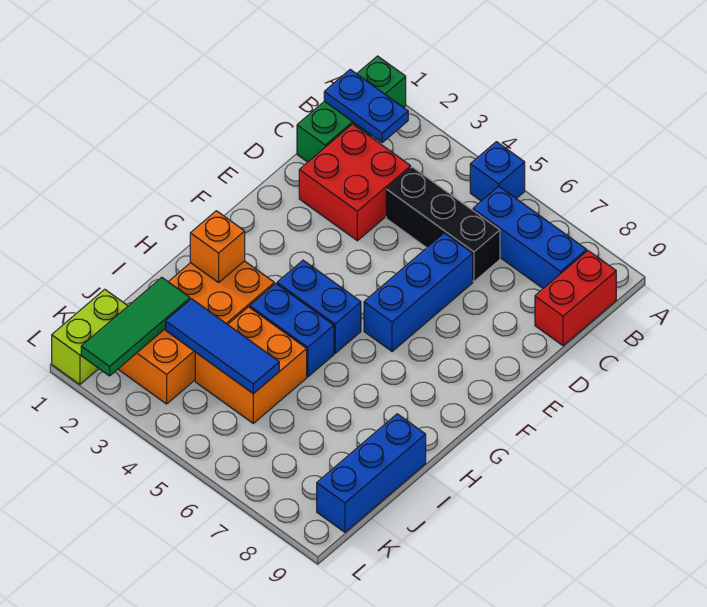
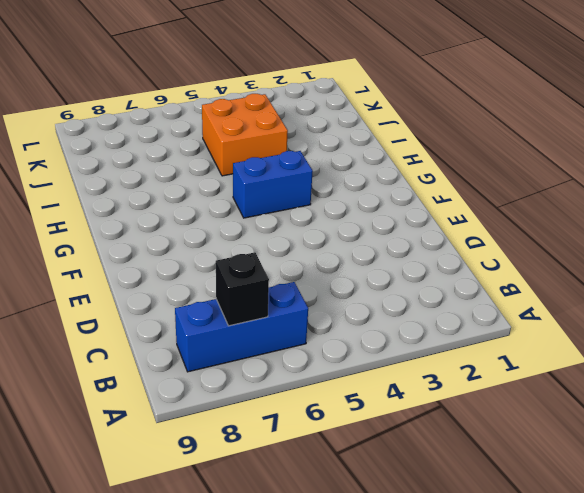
black brick B7 level 2 -> none
none -> green brick A1:C1 level 1
none -> blue brick A5 level 1
none -> red brick B9:C9 level 1

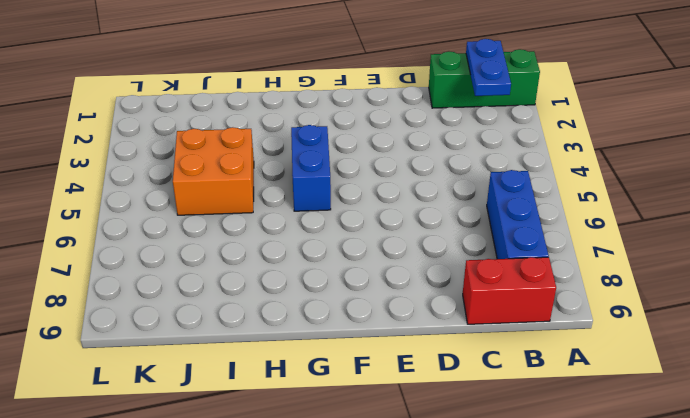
none -> blue brick A5 level 1
none -> red brick C2:D3 level 1
none -> black brick C4:C6 level 1

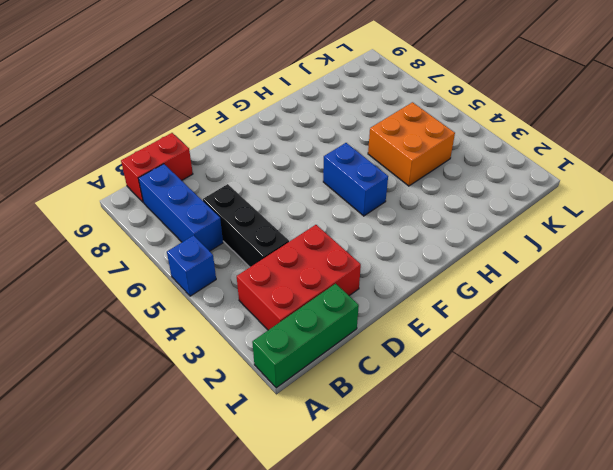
red brick B2:D3 level 1 -> red brick C2:D3 level 1
none -> blue brick D6:F6 level 1
none -> orange brick H2:K3 level 1
none -> blue brick H4:H5 level 1

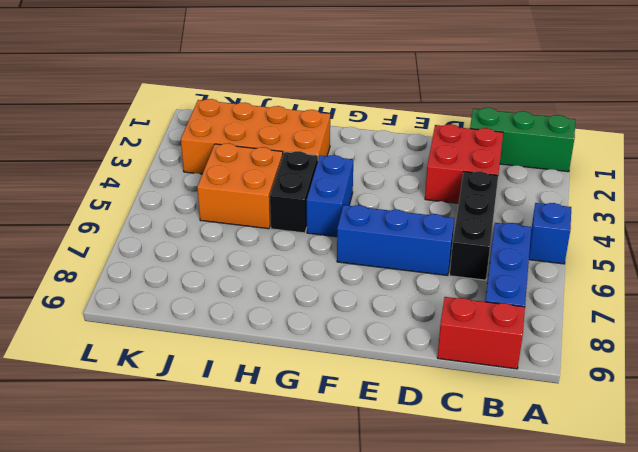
black brick H4:H5 level 1 -> blue brick H4:H5 level 1
none -> blue brick I9:K9 level 1
none -> lime brick K1:L1 level 1
none -> blue plate B1:B2 level 2

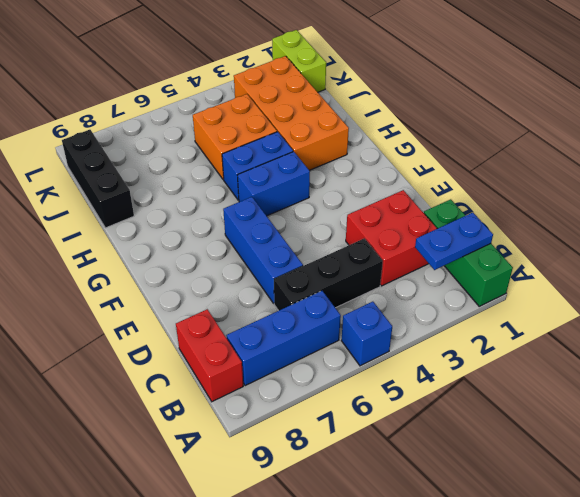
black brick I9:K9 level 1 -> blue brick I9:K9 level 1
none -> orange brick H2 level 2
none -> green tile J2:L2 level 2
none -> blue tile J3:J5 level 2

